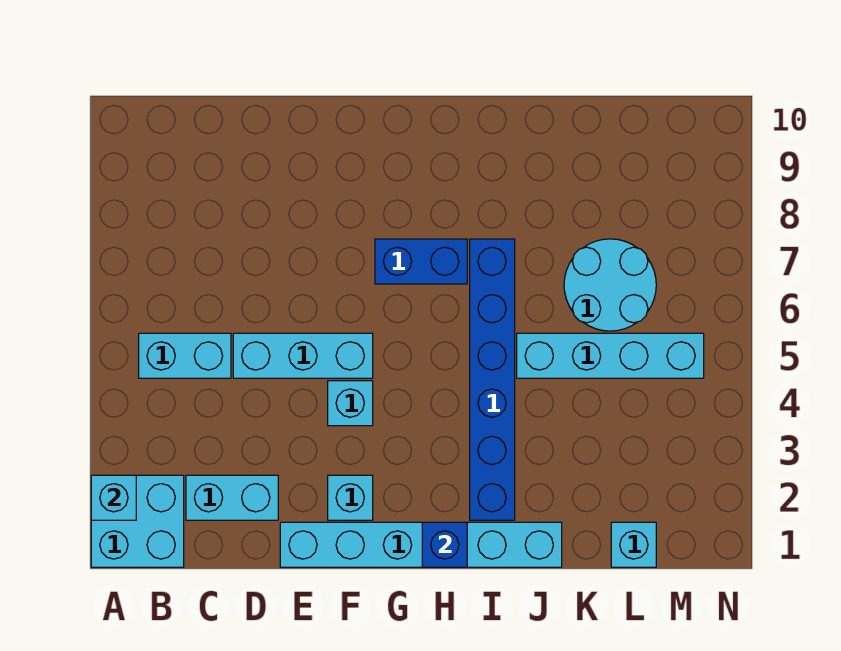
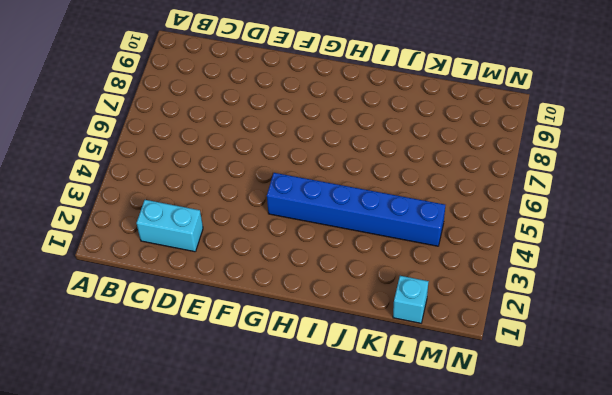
blue brick G4:L4 level 1 -> blue brick I2:I7 level 1
none -> cyan brick A1:B2 level 1
none -> cyan brick B5:C5 level 1
none -> cyan brick D5:F5 level 1

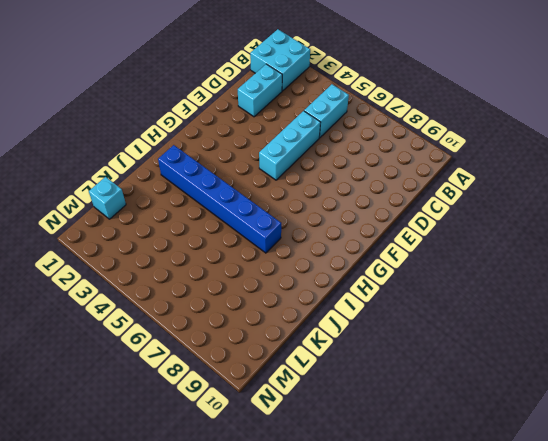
none -> cyan brick E1:J1 level 1
none -> cyan brick F2 level 1
none -> cyan brick F4 level 1

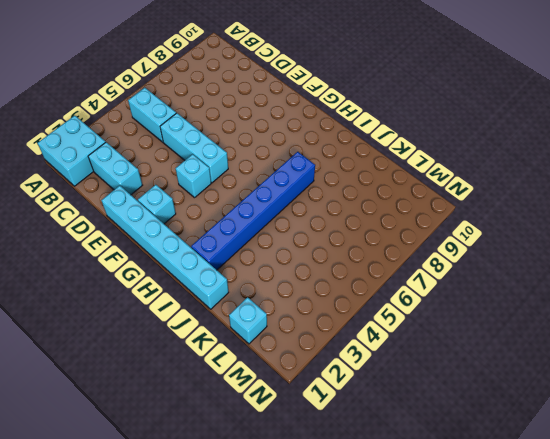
none -> blue brick G7:H7 level 1
none -> cyan brick J5:M5 level 1
none -> cyan round brick K6:L7 level 1

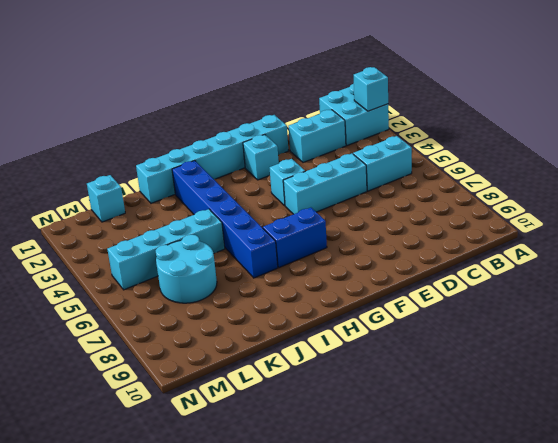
none -> blue brick H1 level 2

